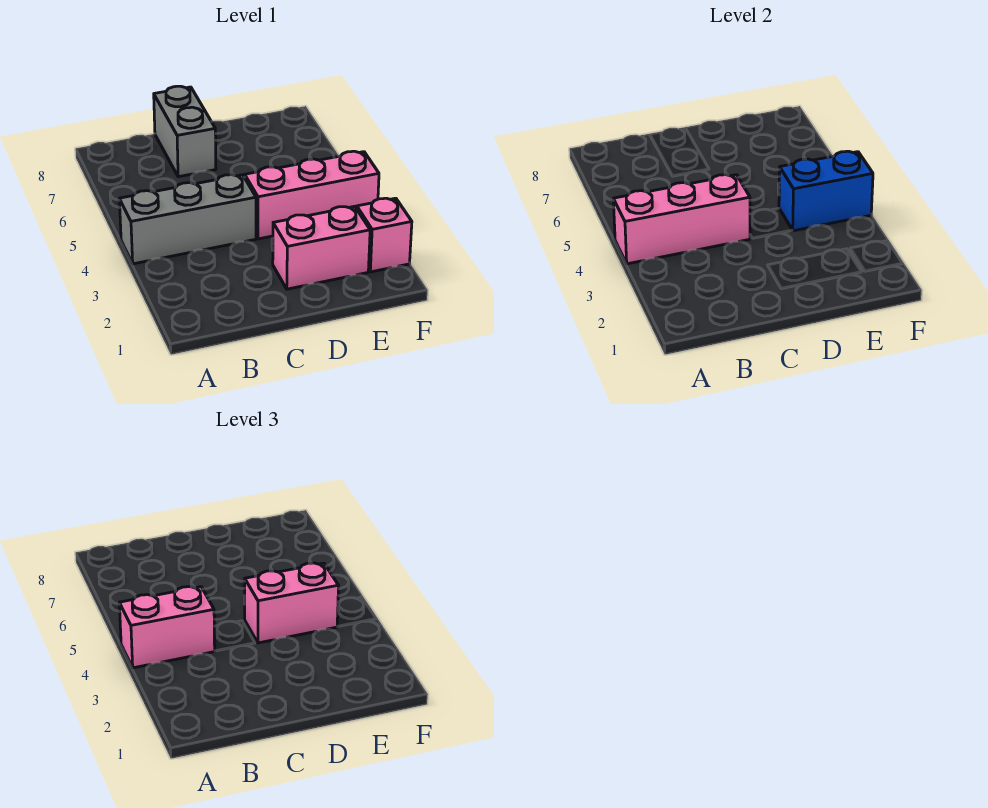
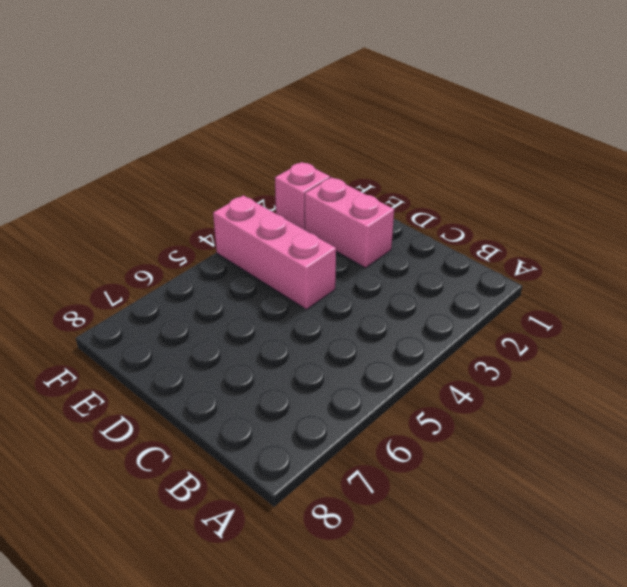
none -> grey brick A4:C4 level 1
none -> grey brick C7:C8 level 1

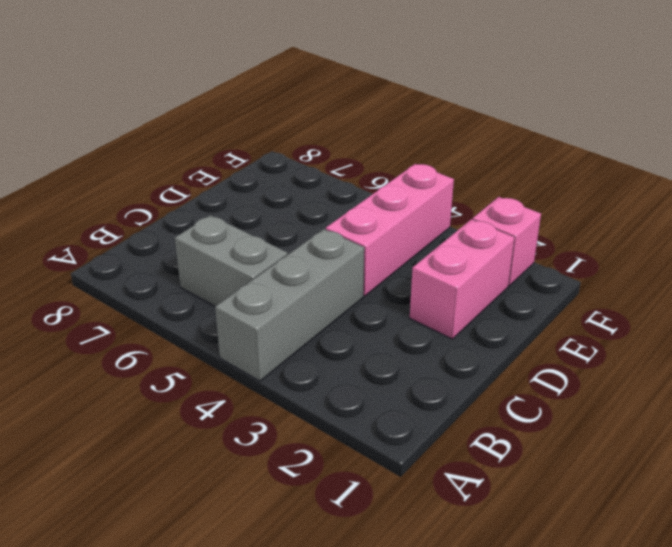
grey brick B5:B6 level 1 -> grey brick C7:C8 level 1
none -> pink brick A4:C4 level 2
none -> blue brick E4:F4 level 2

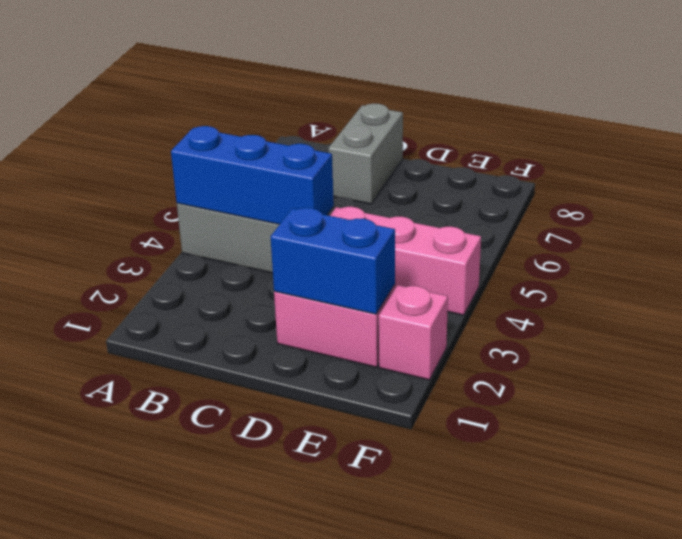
blue brick A4:C4 level 2 -> pink brick A4:C4 level 2
blue brick D2:E2 level 2 -> blue brick E4:F4 level 2
none -> pink brick A4:B4 level 3
none -> pink brick D4:E4 level 3

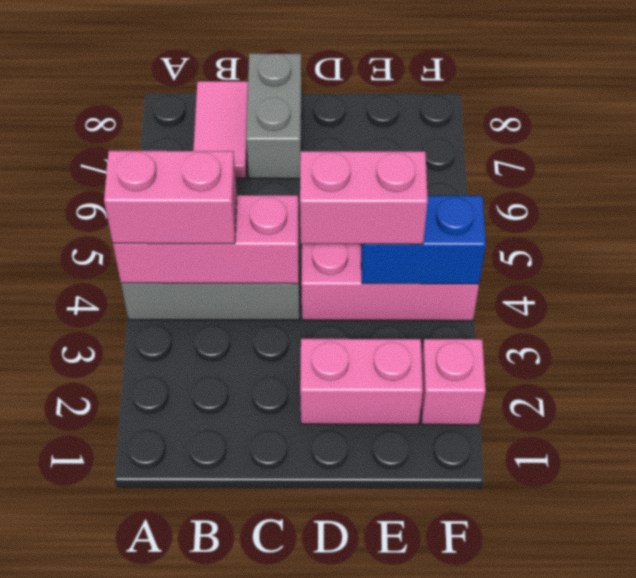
pink tile B7:B8 level 1 -> none

